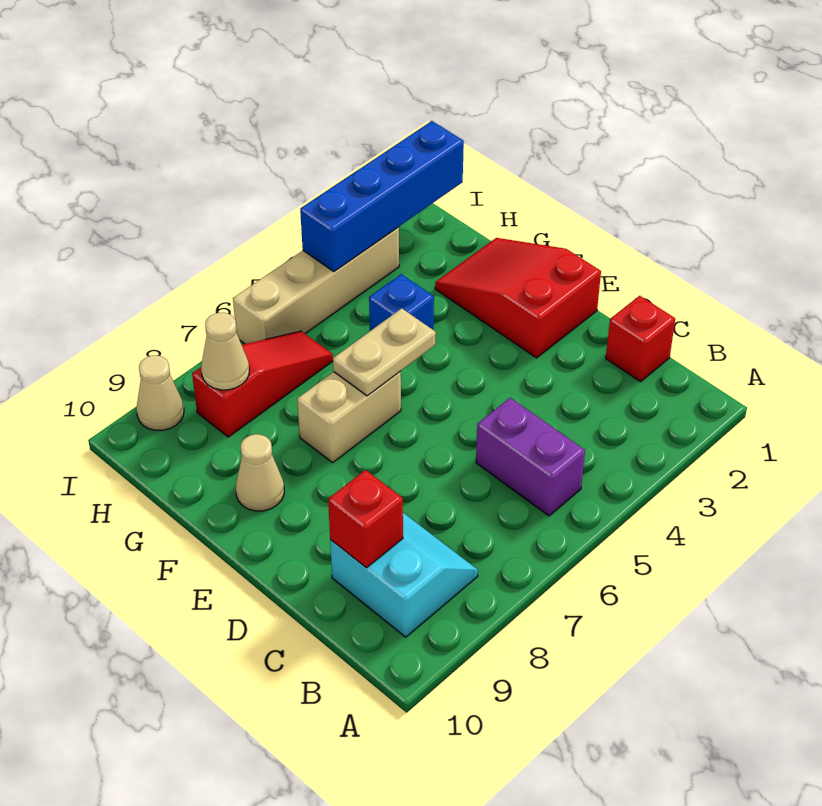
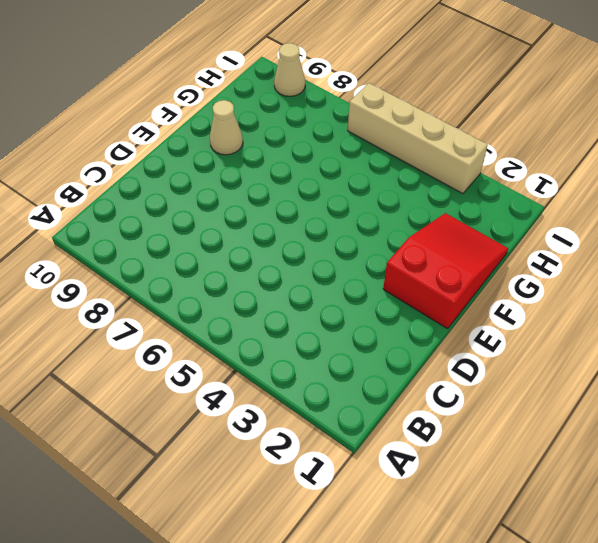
none -> purple brick B5:C5 level 1
none -> cyan slope B8:C9 level 1 top 9
none -> red brick C1 level 1

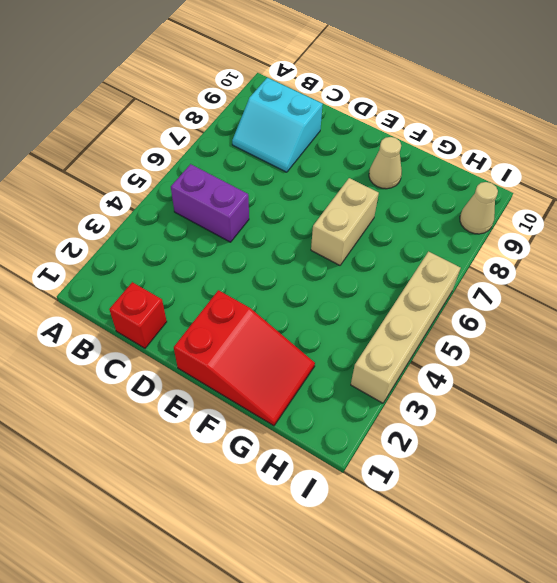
none -> blue brick G4 level 1
none -> red slope H6:H8 level 1 top 8
none -> red brick C9 level 2

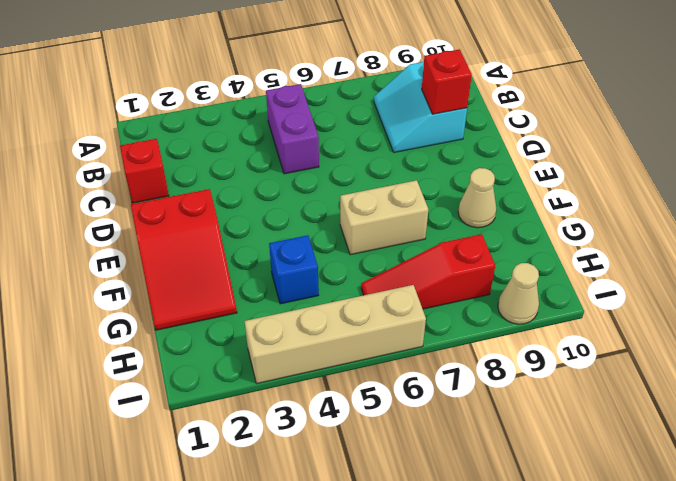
none -> tan plate F5:F6 level 2
none -> tan cone H8 level 2
none -> blue brick I1:I4 level 2

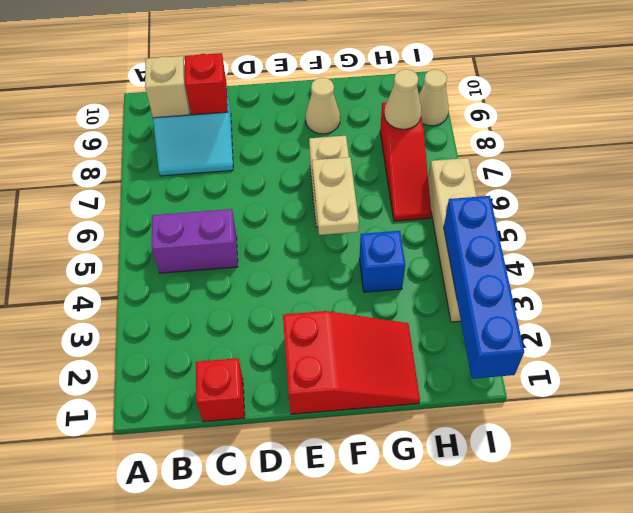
tan brick B9 level 2 -> none

